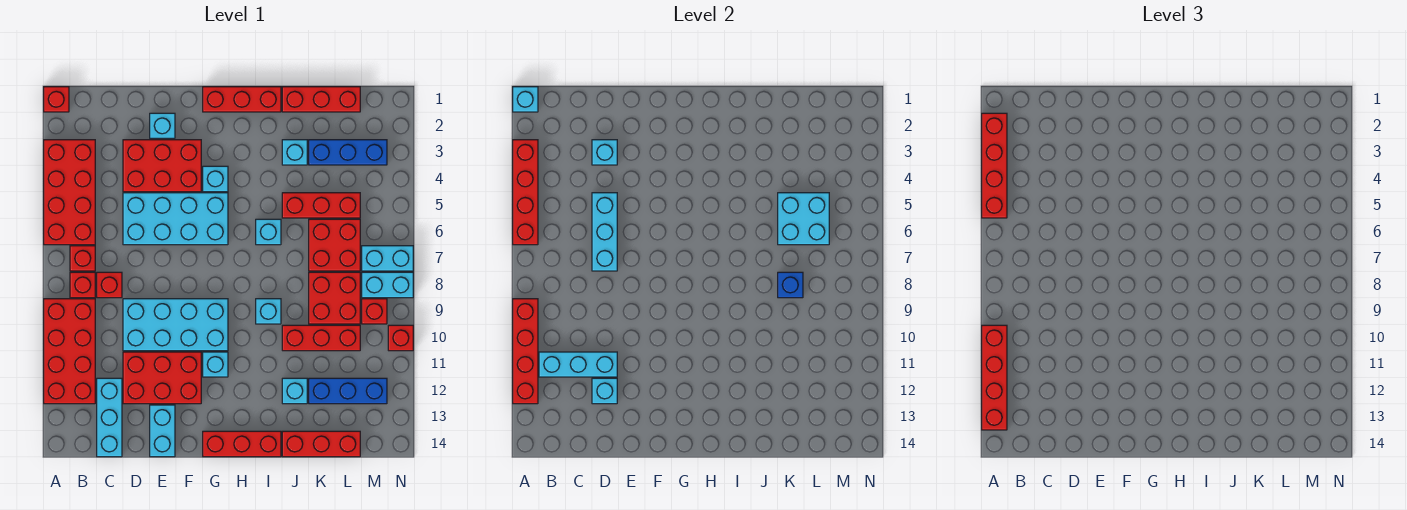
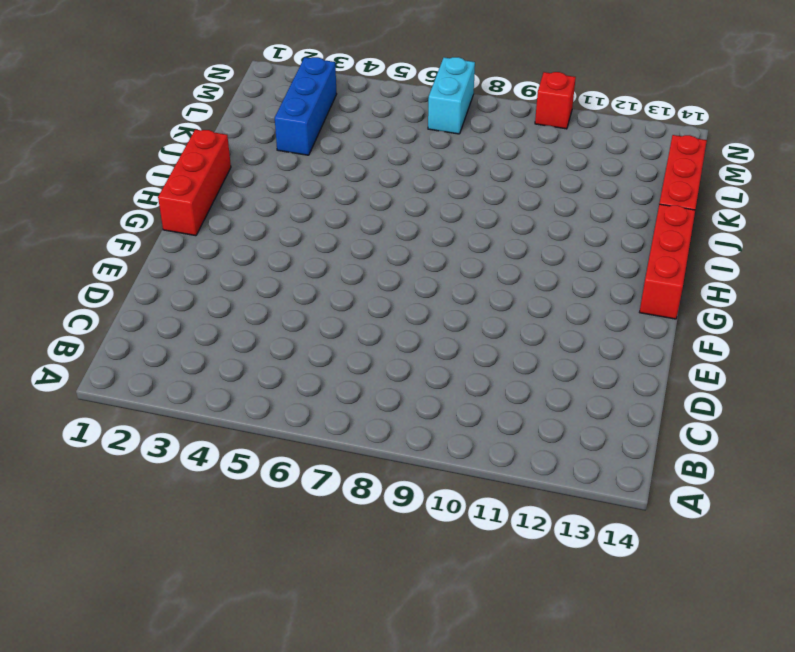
none -> red brick A1 level 1
none -> red brick A3:B6 level 1
none -> red brick A9:B12 level 1
none -> red brick B7 level 1

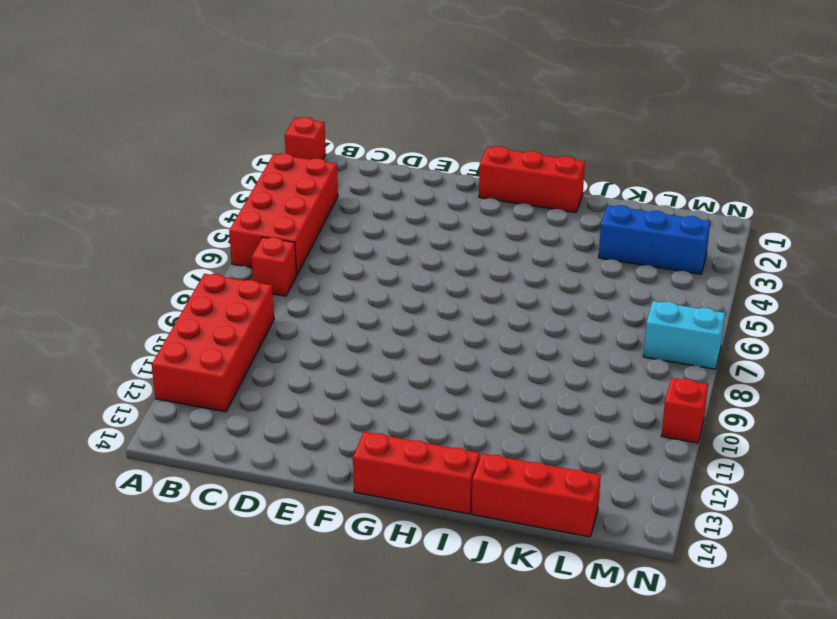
none -> red brick B8 level 1
none -> red brick C8 level 1
none -> cyan brick C12:C14 level 1
none -> red brick D3:F4 level 1

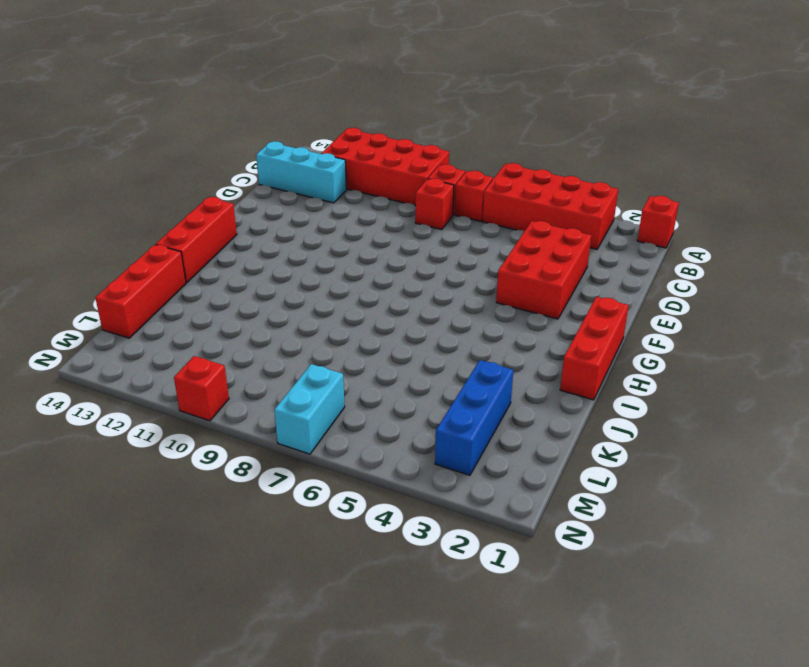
none -> cyan brick D5:G6 level 1
none -> cyan brick D9:G10 level 1
none -> red brick D11:F12 level 1
none -> cyan brick E2 level 1

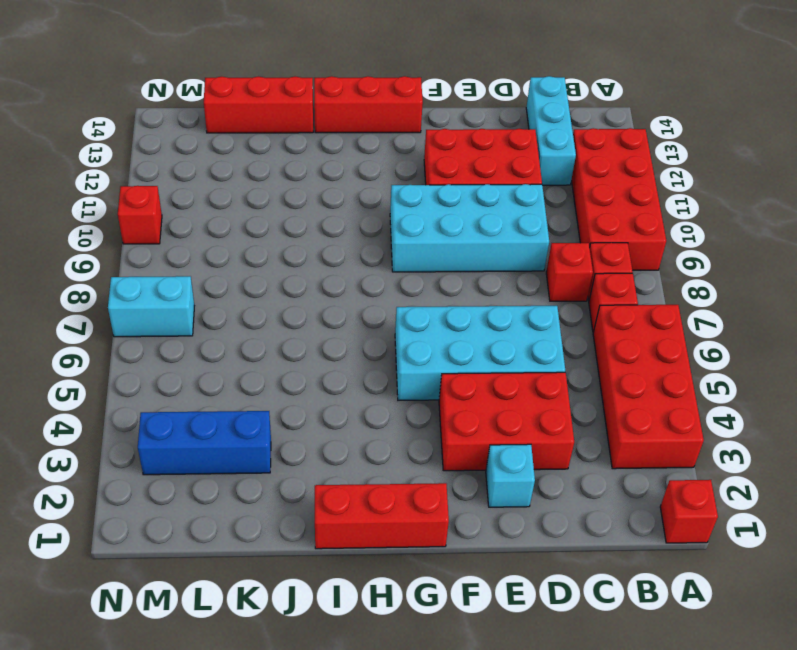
none -> cyan brick E13:E14 level 1
none -> cyan brick G4 level 1
none -> cyan brick G11 level 1
none -> cyan brick I6 level 1

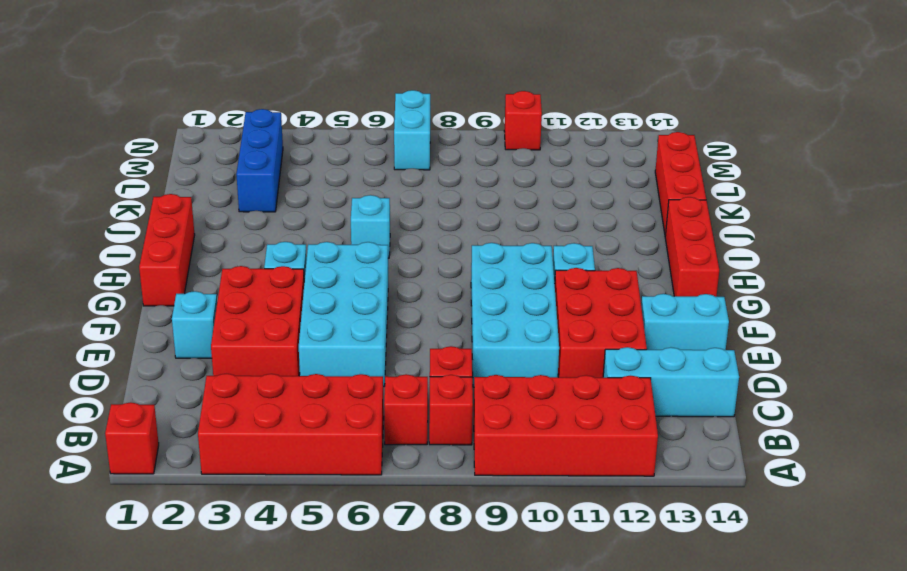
none -> cyan brick I9 level 1
none -> red brick J1:L1 level 1
none -> cyan brick J3 level 1
none -> red brick J5:L5 level 1

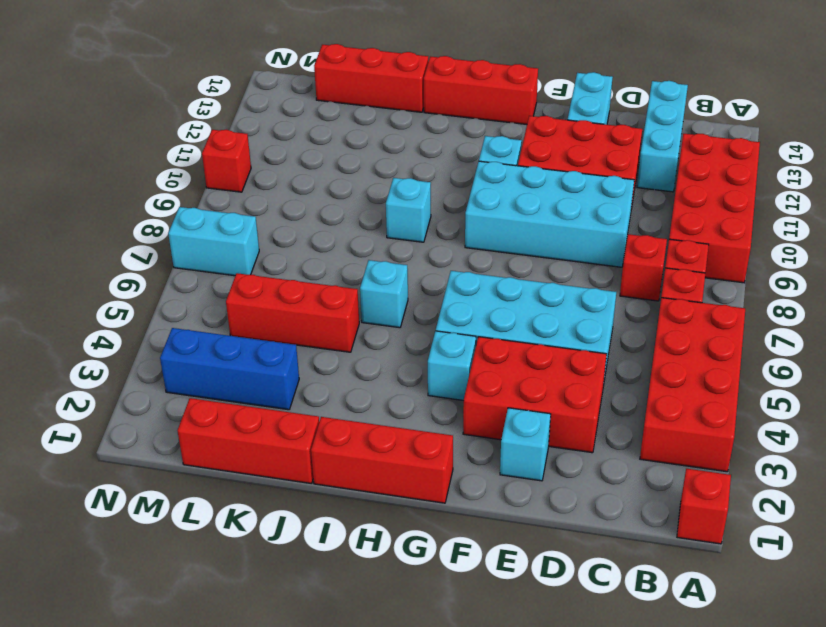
none -> cyan brick J3 level 1
none -> red brick J10:L10 level 1
none -> cyan brick J12 level 1
none -> red brick K6:L7 level 1

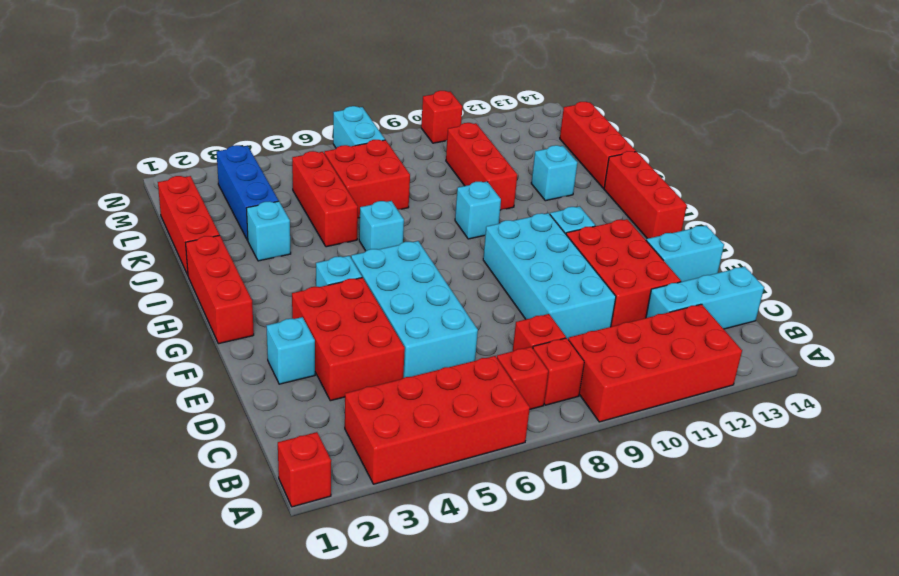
none -> red brick K8:L9 level 1
none -> blue brick K12:M12 level 1
none -> cyan brick M8:N8 level 1
none -> red brick M9 level 1

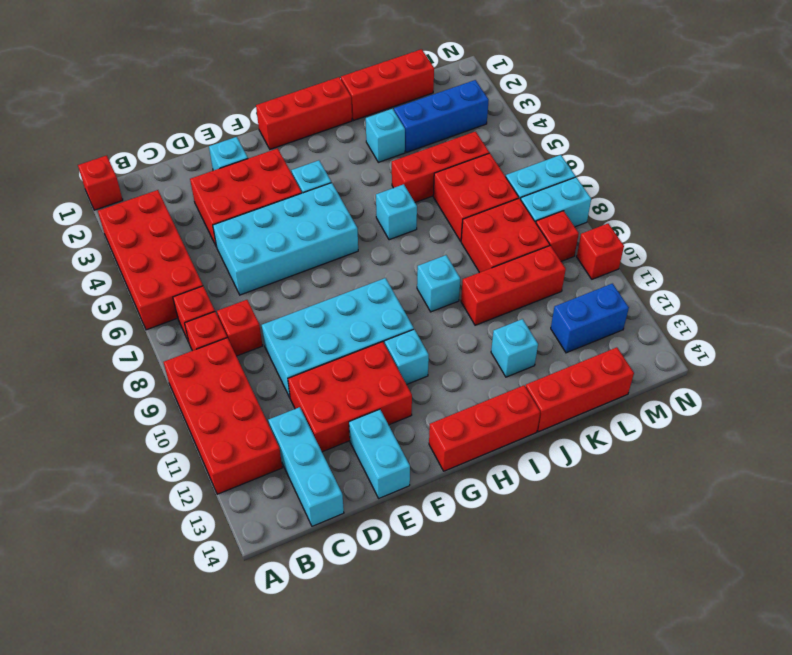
blue brick L12:M12 level 1 -> blue brick K12:M12 level 1
none -> cyan brick A1 level 2
none -> red brick A3:A6 level 2
none -> red brick A9:A12 level 2
none -> cyan brick B11:D11 level 2

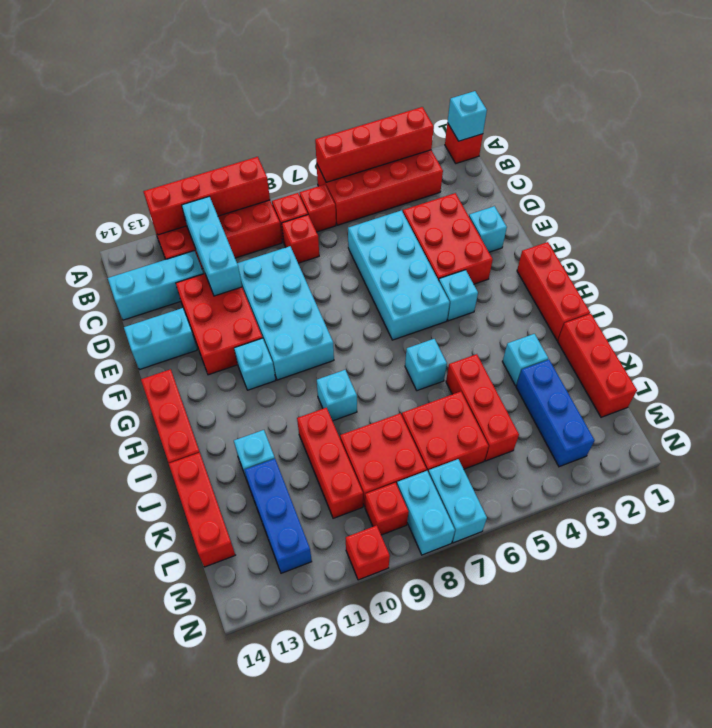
none -> cyan brick D3 level 2
none -> cyan brick D5:D7 level 2
none -> cyan brick D12 level 2
none -> cyan brick K5:L6 level 2

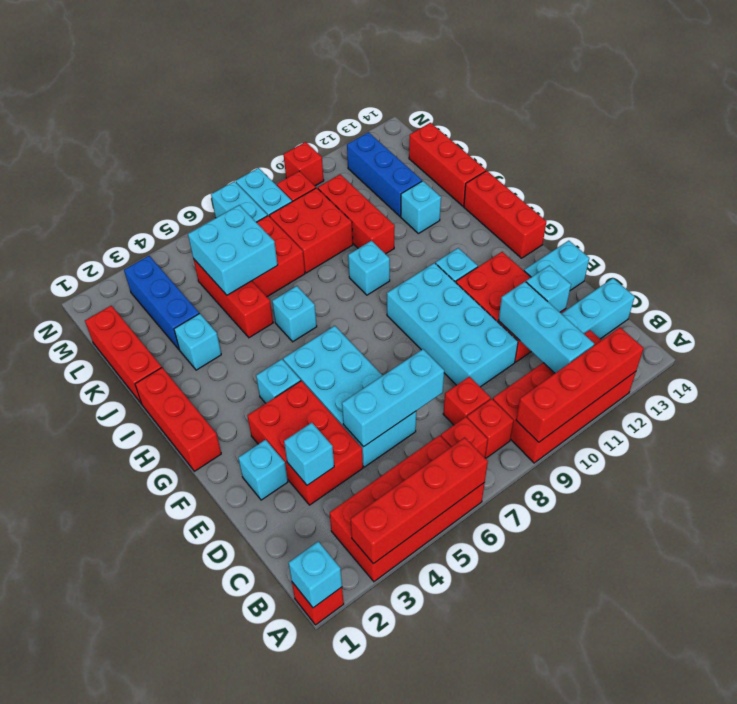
none -> blue brick K8 level 2
none -> red brick A2:A5 level 3
none -> red brick A10:A13 level 3

